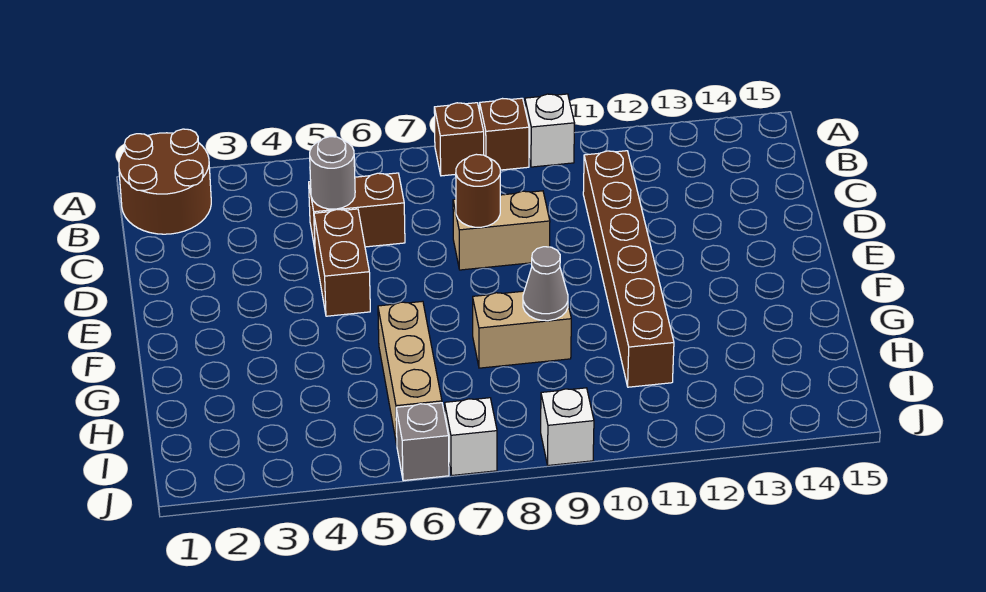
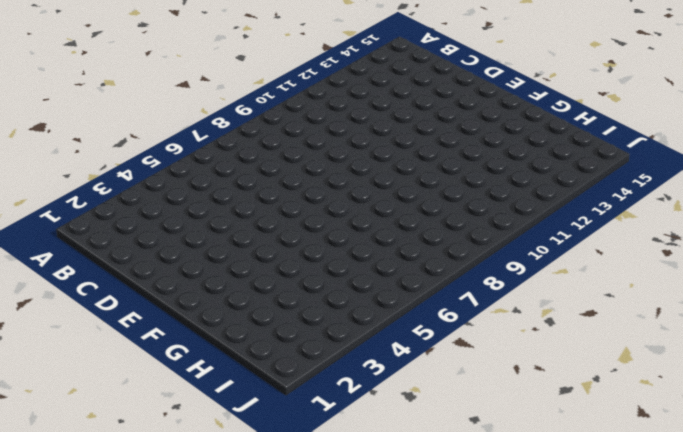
none -> brown round brick A1:B2 level 1
none -> brown brick A8 level 1
none -> brown brick A9 level 1

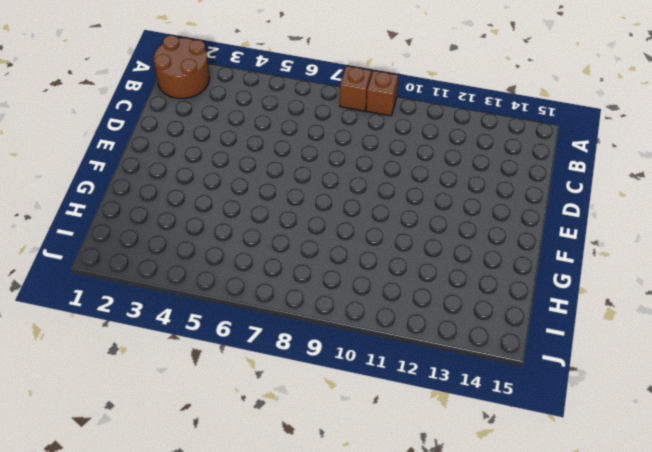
none -> white brick A10 level 1
none -> brown brick C5:C6 level 1
none -> brown brick C11:H11 level 1

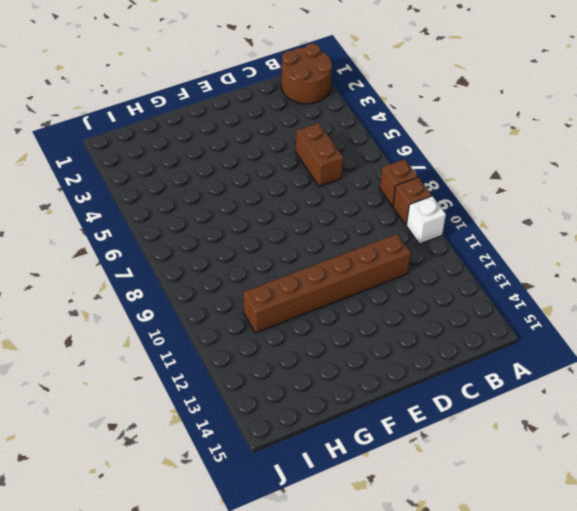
none -> brown brick D5:E5 level 1
none -> tan brick D8:D9 level 1
none -> tan brick G6:I6 level 1

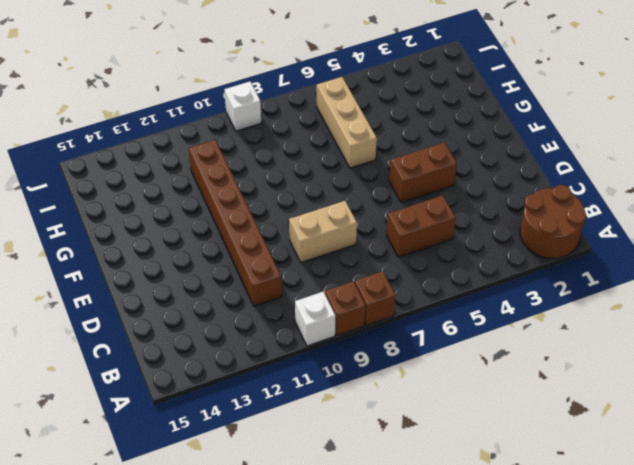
brown brick E4:E5 level 1 -> brown brick D5:E5 level 1
none -> tan brick G8:G9 level 1
none -> grey brick J6 level 1
none -> white brick J7 level 1

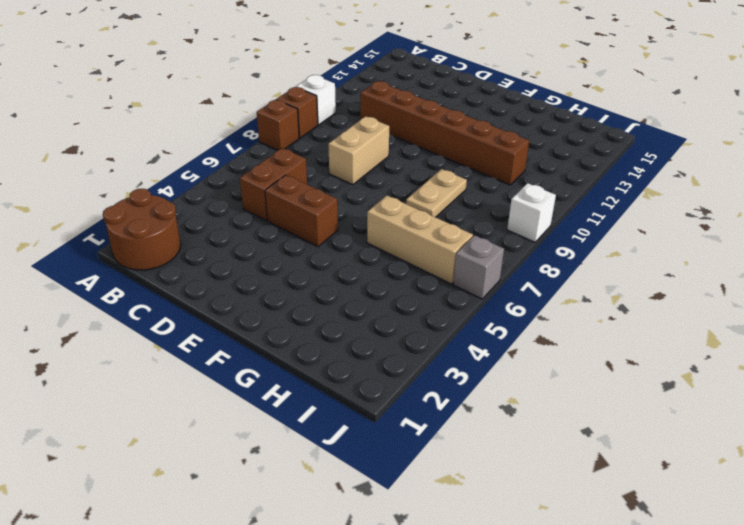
tan plate G8:G9 level 1 -> tan brick G8:G9 level 1
none -> white brick J7 level 1
none -> grey round brick C5 level 2
none -> brown round brick D8 level 2

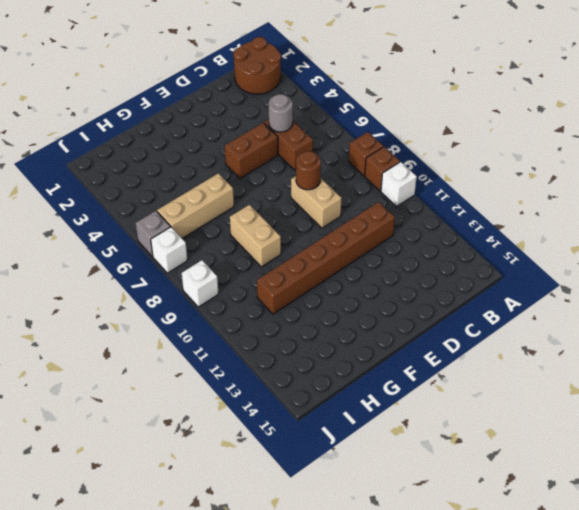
none -> grey cone G9 level 2

